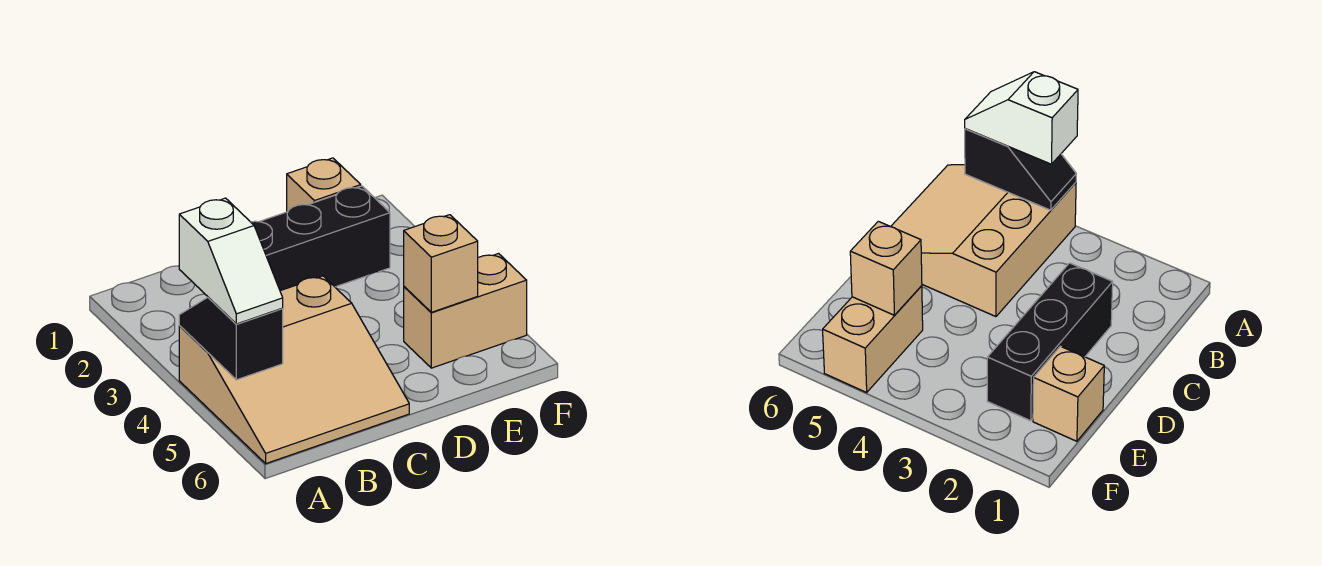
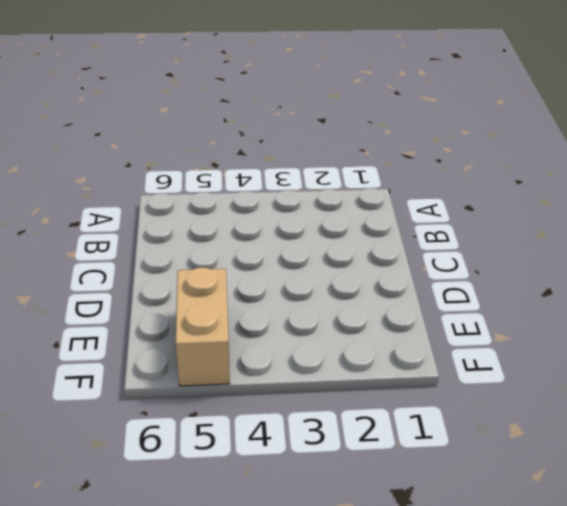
none -> tan slope A4:C6 level 1 top 4
none -> black brick C2:E2 level 1

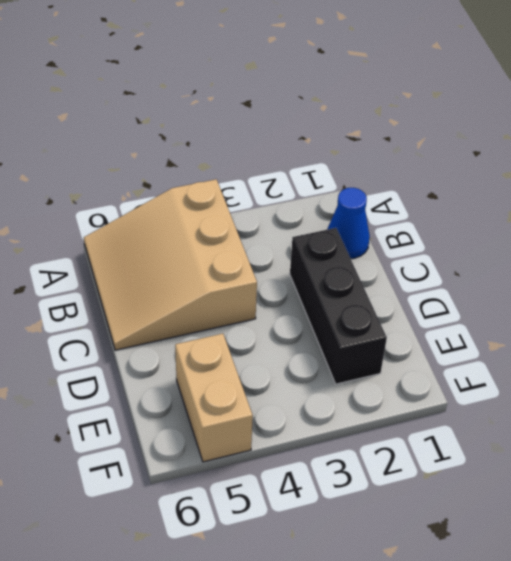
blue cone B1 level 1 -> none
none -> tan brick E1 level 1
none -> black slope A4:A5 level 2 top 5

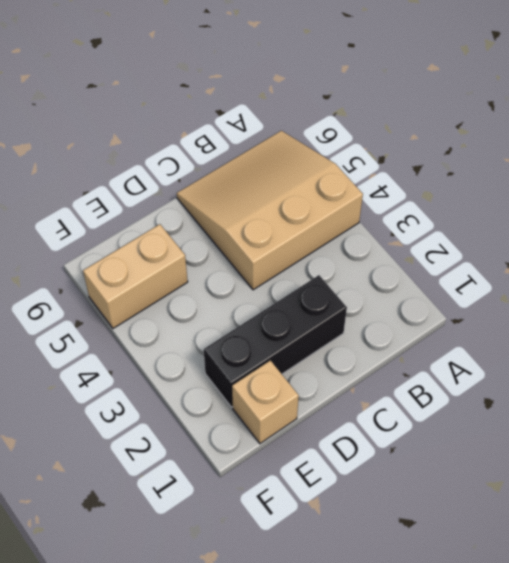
none -> black slope A4:A5 level 2 top 5
none -> tan brick E5 level 2

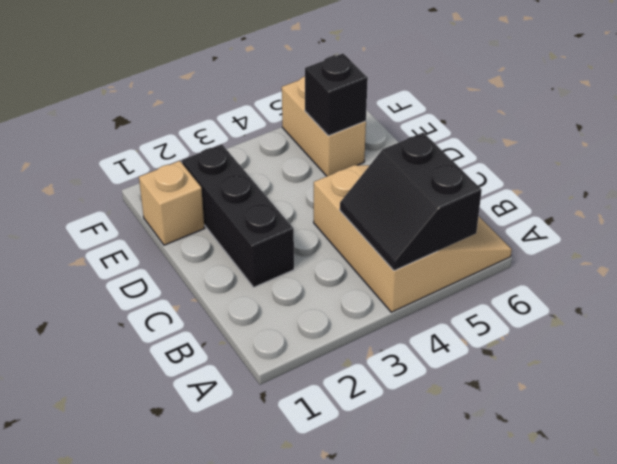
black slope A4:B5 level 2 top 5 -> black slope A4:A5 level 2 top 5
black brick E5 level 2 -> tan brick E5 level 2
none -> white slope A4:A5 level 3 top 4

